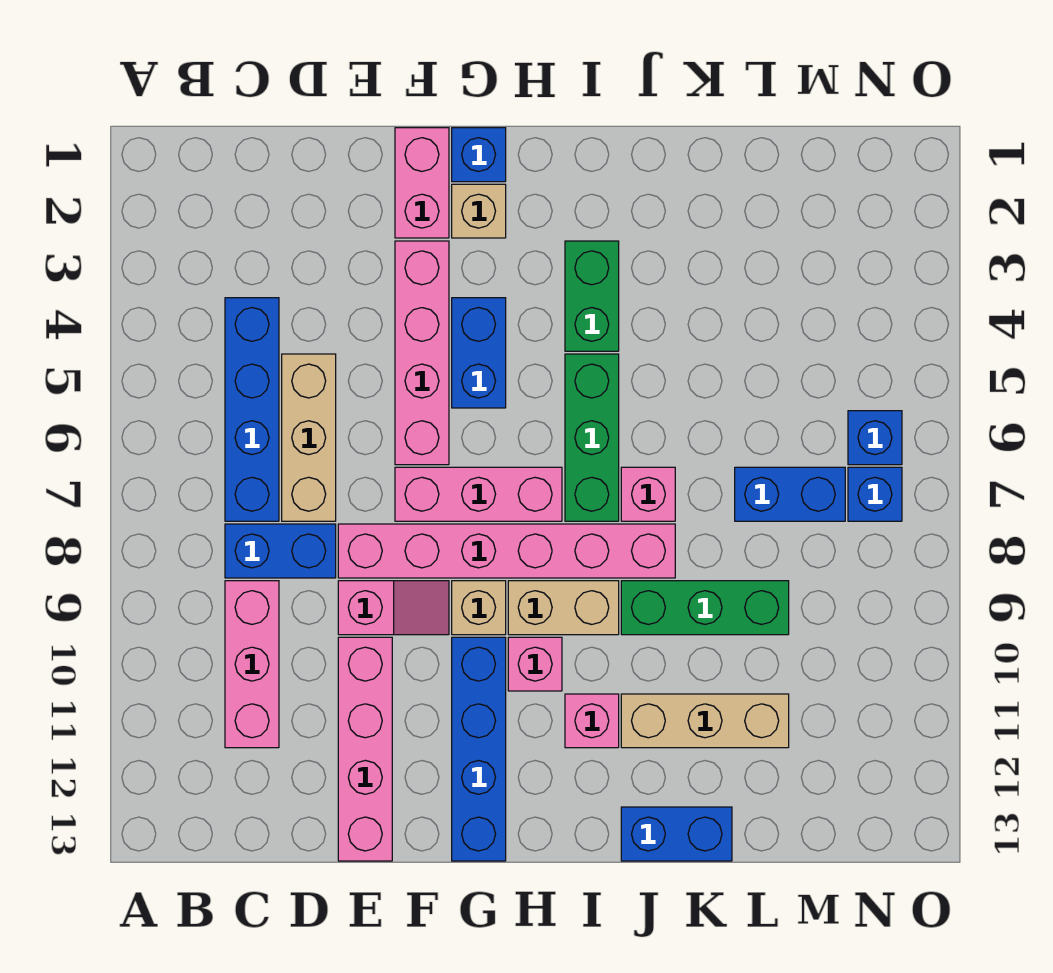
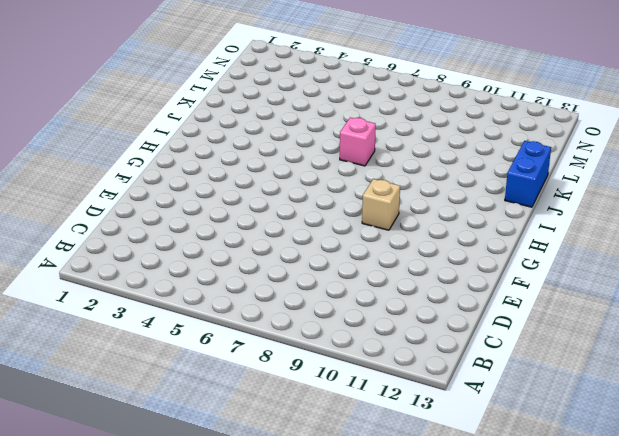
none -> blue brick C4:C7 level 1
none -> blue brick C8:D8 level 1
none -> pink brick C9:C11 level 1

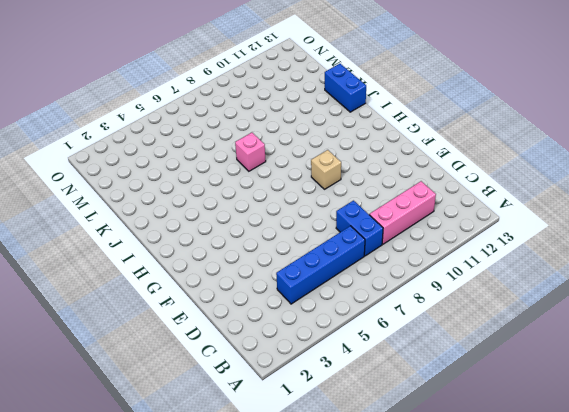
none -> tan brick D5:D7 level 1
none -> pink brick E8:J8 level 1
none -> pink slope E9:F9 level 1 top E

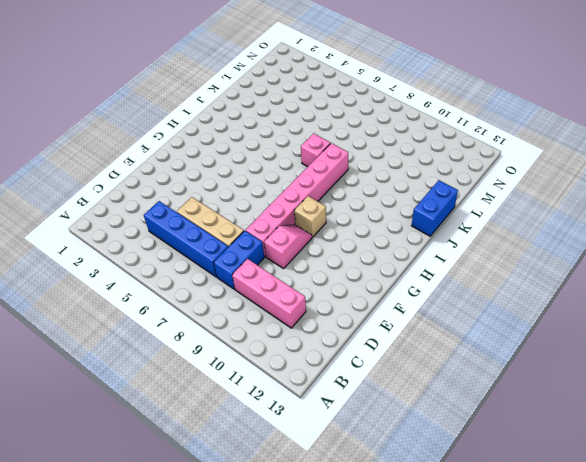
none -> pink brick E10:E13 level 1
none -> pink brick F1:F2 level 1
none -> pink brick F3:F6 level 1

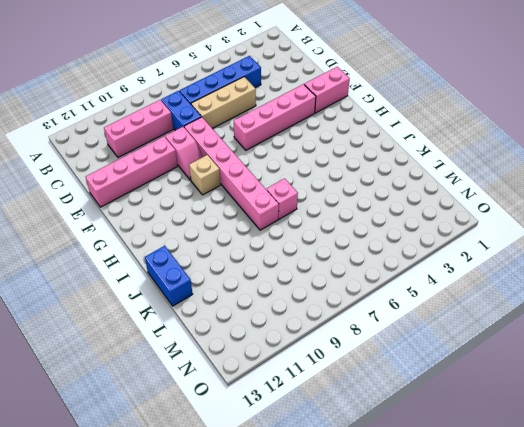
none -> pink brick F7:H7 level 1
none -> blue brick G1 level 1
none -> tan brick G2 level 1

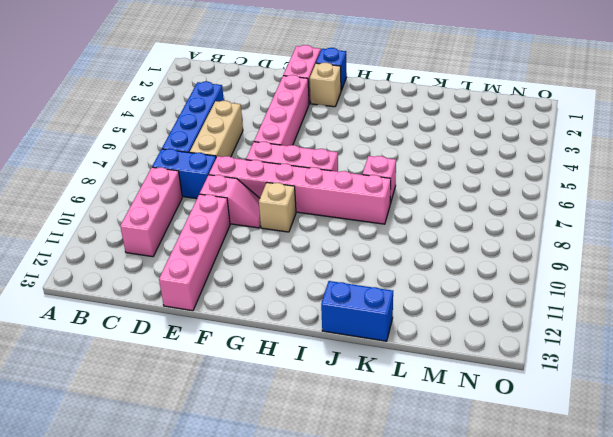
none -> blue brick G4:G5 level 1
none -> blue brick G10:G13 level 1
none -> tan brick H9:I9 level 1

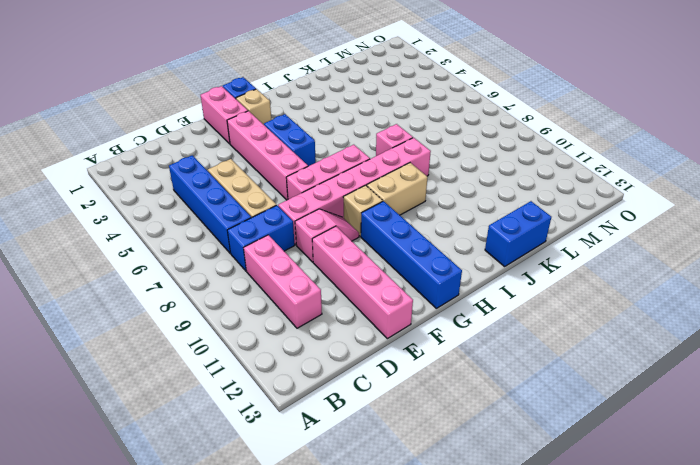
none -> pink brick H10 level 1
none -> green brick I3:I4 level 1
none -> green brick I5:I7 level 1

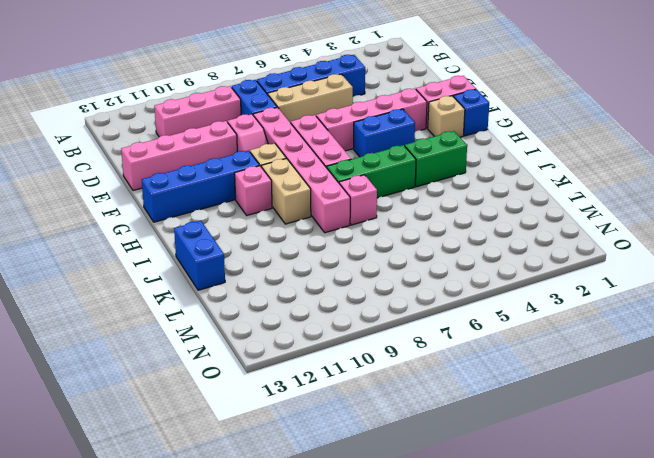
none -> pink brick I11 level 1
none -> green brick J9:L9 level 1
none -> tan brick J11:L11 level 1

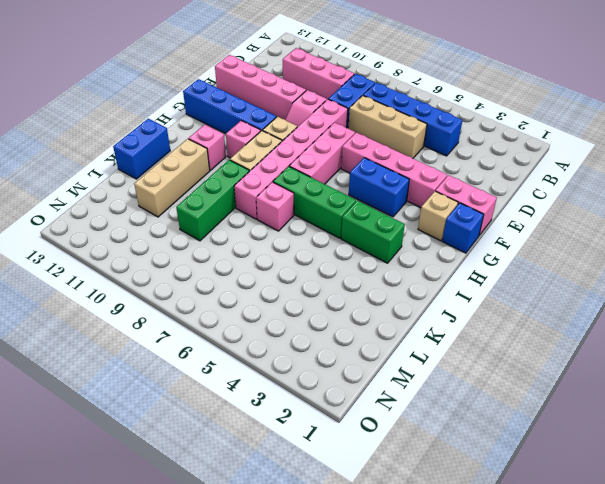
none -> blue brick L7:M7 level 1
none -> blue brick N6 level 1
none -> blue brick N7 level 1

